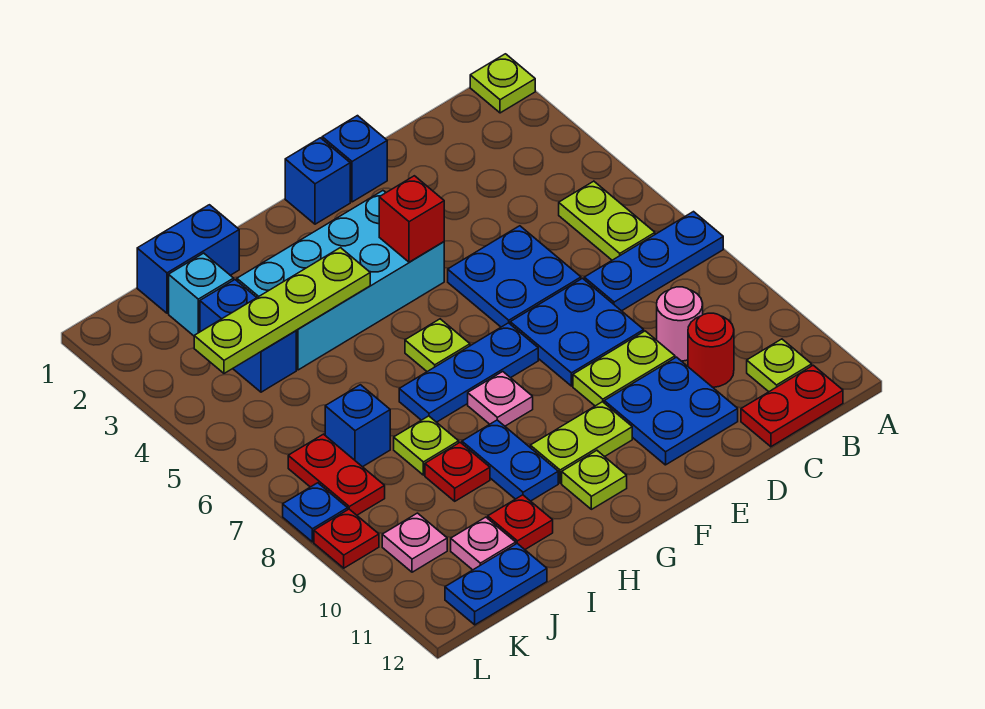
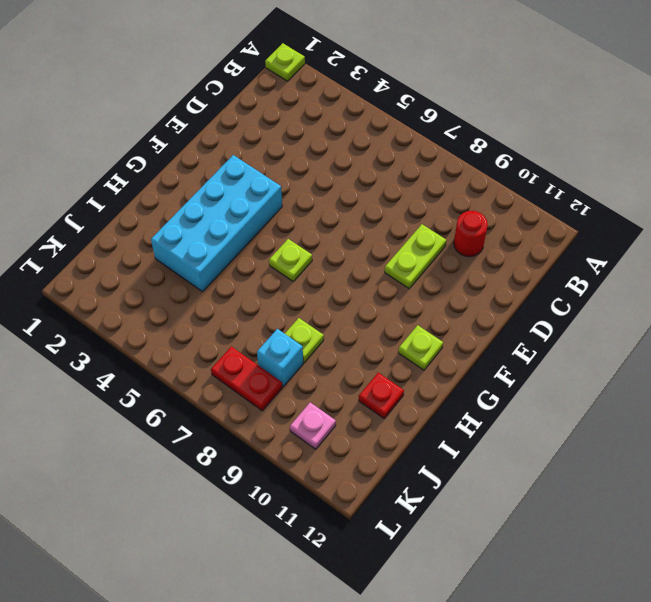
cyan brick J8 level 1 -> cyan brick J2 level 1
none -> blue plate A7:C7 level 1
none -> lime plate B5:B6 level 1
none -> lime plate B11 level 1
none -> red plate B12:C12 level 1

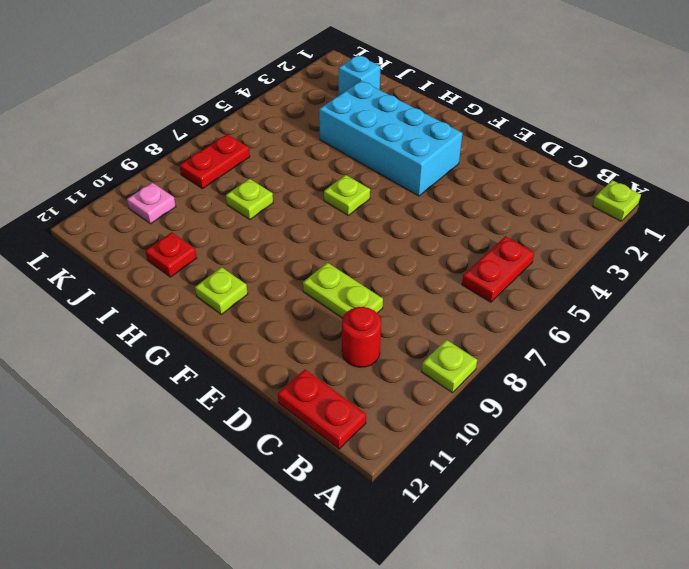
lime plate A9 level 1 -> lime plate B11 level 1
red plate B5:B6 level 1 -> lime plate B5:B6 level 1
none -> blue plate A7:C7 level 1
none -> pink round brick C9 level 1
none -> blue plate D5:E6 level 1
none -> blue plate D7:E8 level 1

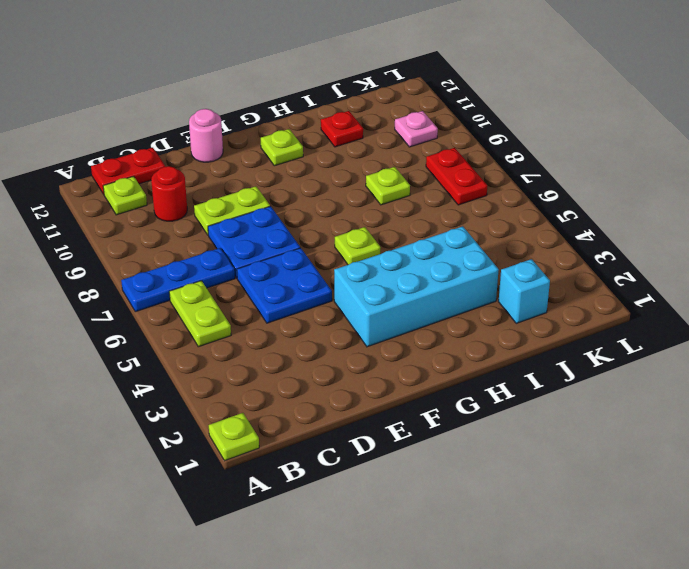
pink round brick E12 level 1 -> pink round brick C9 level 1
none -> blue plate D10:E11 level 1
none -> blue brick E1 level 1
none -> blue brick F1 level 1
none -> blue plate F7:H7 level 1

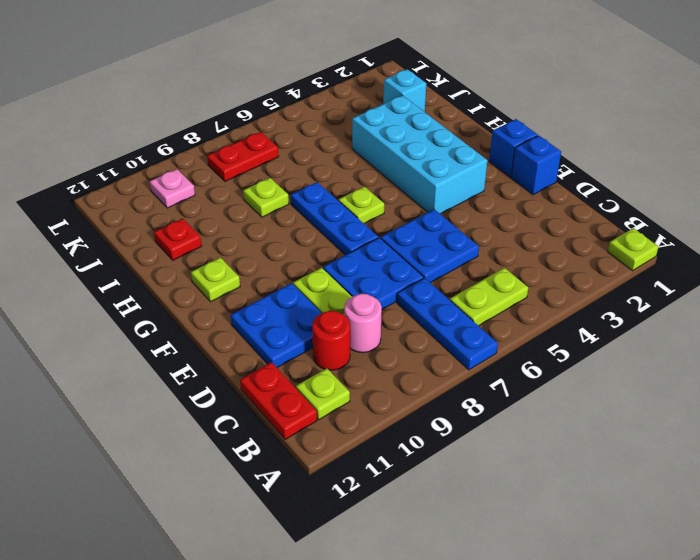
none -> lime plate F10:G10 level 1
none -> pink plate G8 level 1
none -> blue plate H9:H10 level 1
none -> blue brick I1:J1 level 1

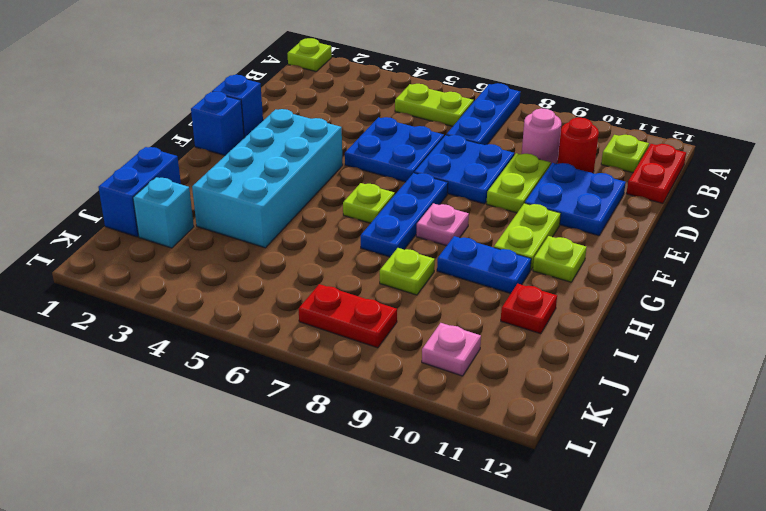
none -> red plate I9 level 1
none -> blue brick J3:J4 level 1
none -> blue brick J7 level 1
none -> pink plate J11 level 1

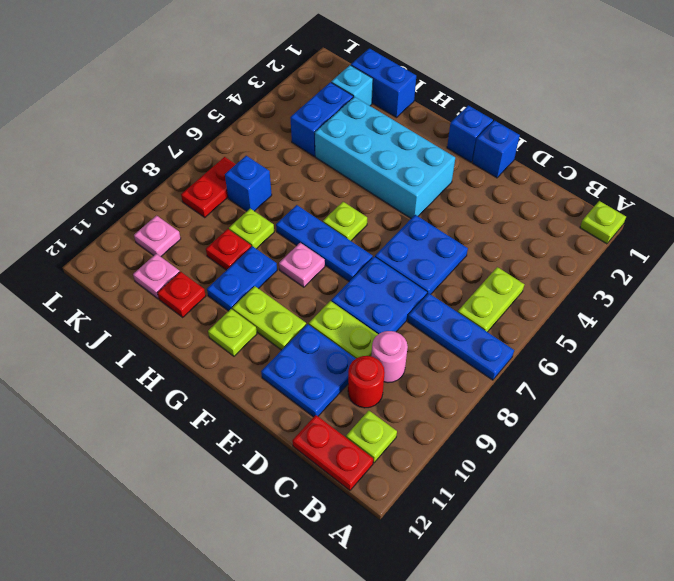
none -> blue plate J12:K12 level 1
none -> blue plate L8 level 1
none -> red plate L9 level 1
none -> red brick F4 level 2

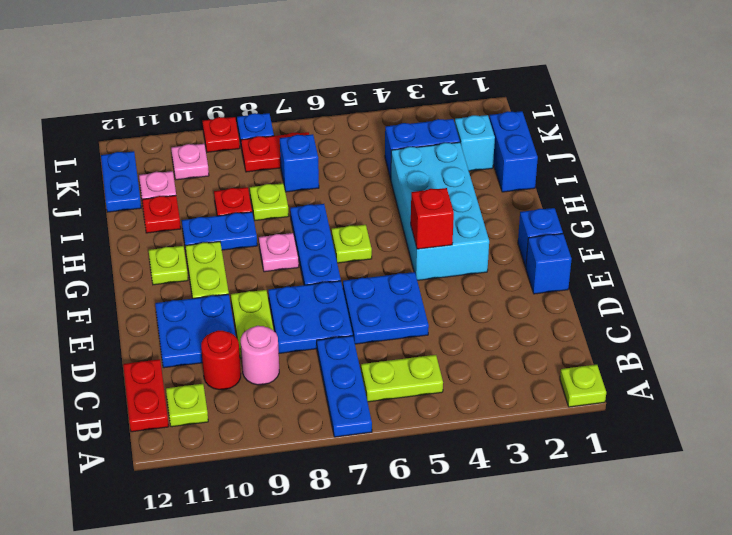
none -> lime plate H4:K4 level 2

